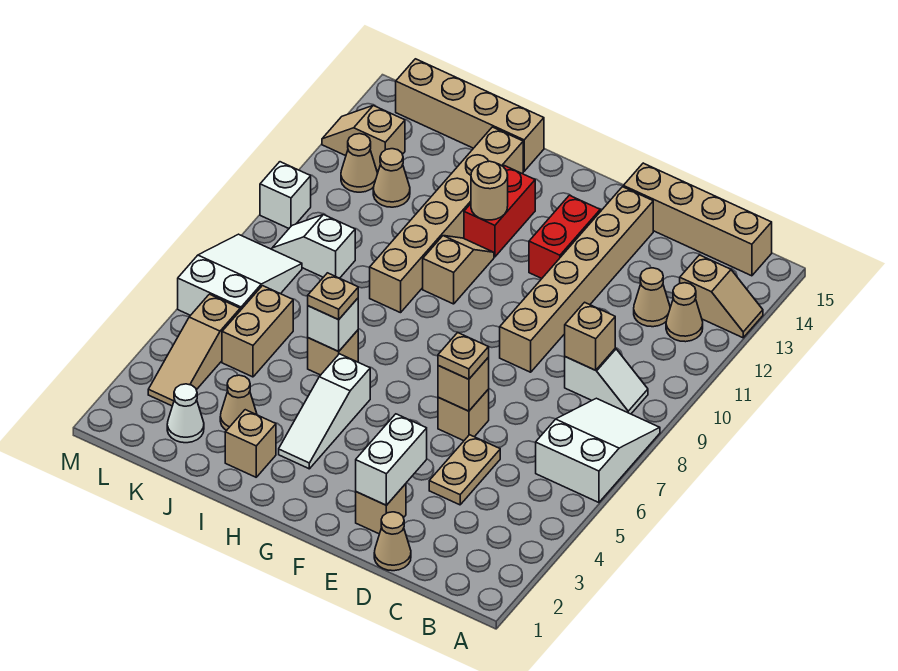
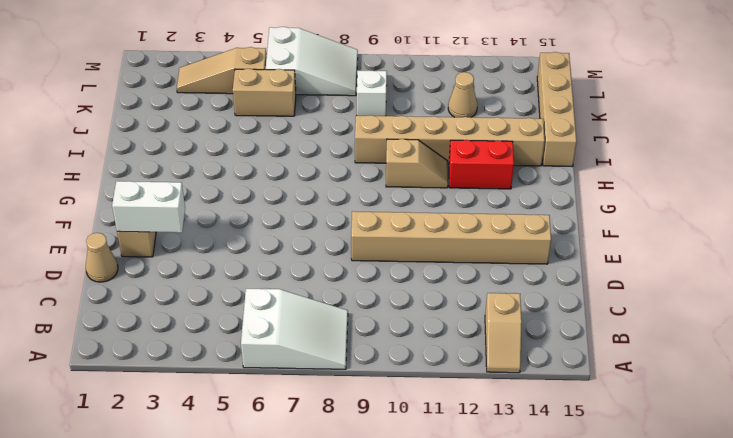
none -> white slope B9:C9 level 1 top C
none -> tan cone B12 level 1
none -> tan brick B15:E15 level 1
none -> tan cone C12 level 1

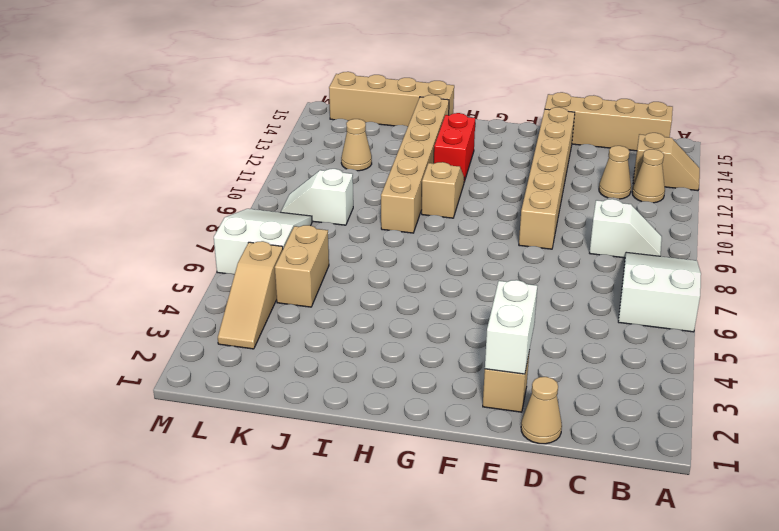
none -> tan plate D4:D5 level 1
none -> tan brick E6 level 1
none -> red brick F12:F13 level 1
none -> white slope H3:H5 level 1 top 5

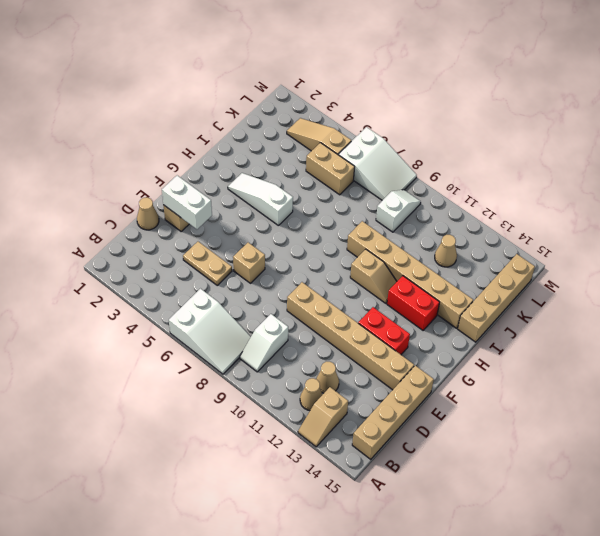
none -> tan brick I2 level 1
none -> tan brick I6 level 1
none -> tan cone J3 level 1
none -> white cone K2 level 1

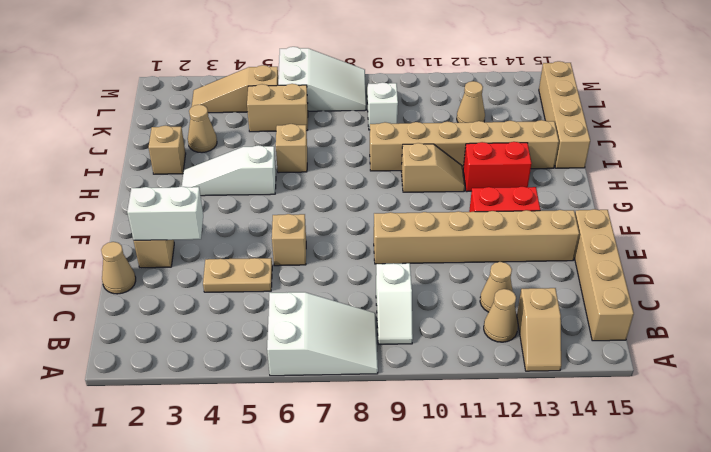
none -> white cone K2 level 1
none -> tan cone L12 level 1
none -> tan slope L13:M13 level 1 top L
none -> white brick M10 level 1

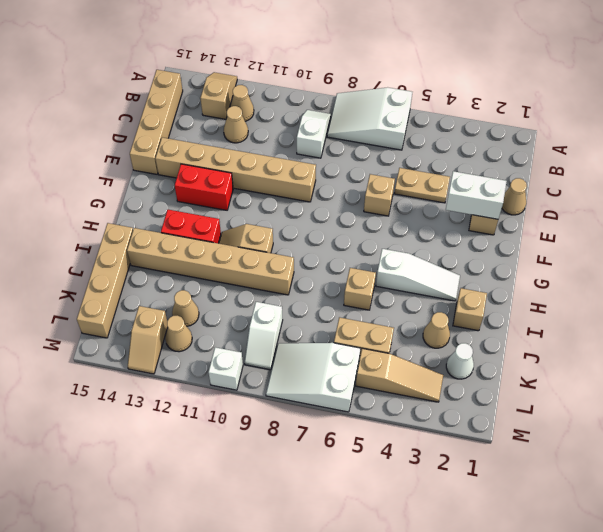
none -> tan brick C9 level 2
none -> tan brick E6 level 2
none -> tan round brick H12 level 2
none -> white brick I6 level 2

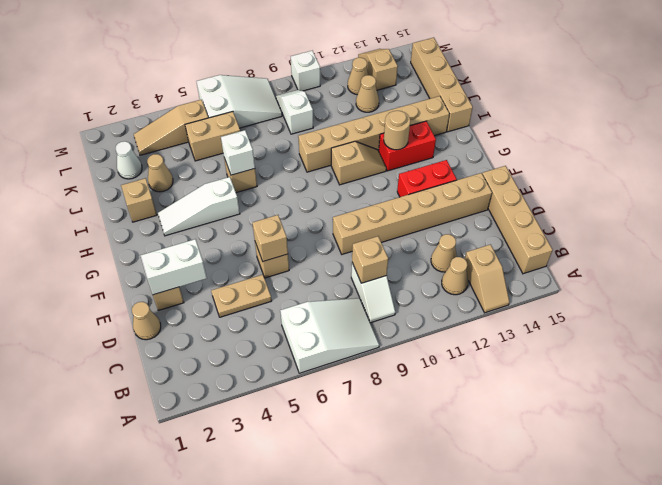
none -> tan plate E6 level 3
none -> tan plate I6 level 3

